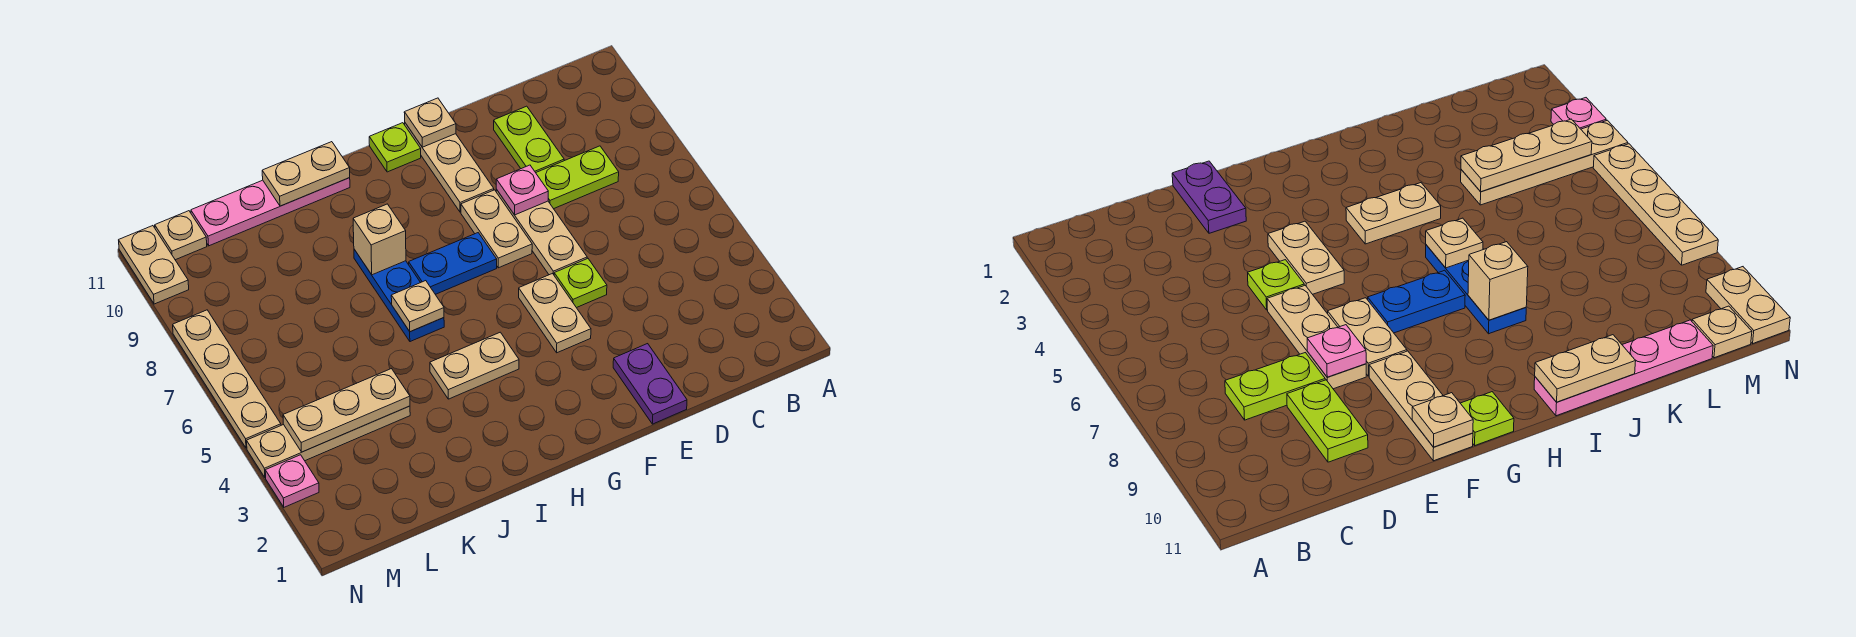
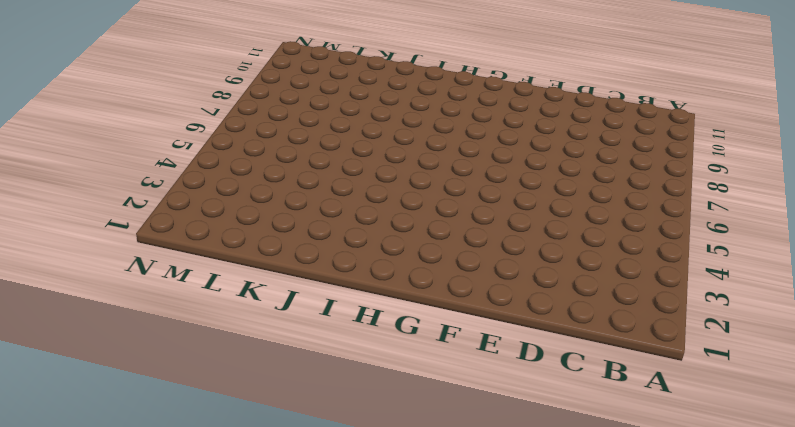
none -> lime plate C8:D8 level 1
none -> lime plate D9:D10 level 1
none -> purple plate E1:E2 level 1

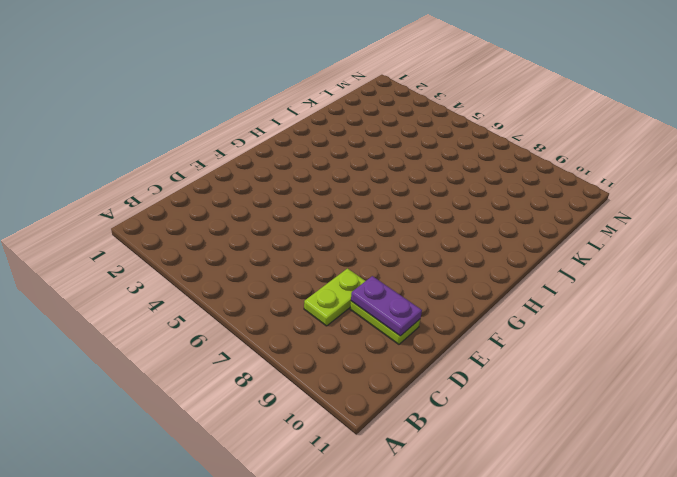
purple plate D9:D10 level 2 -> purple plate E1:E2 level 1
none -> lime plate E5 level 1
none -> tan plate E6:E8 level 1
none -> tan plate F4:F5 level 1

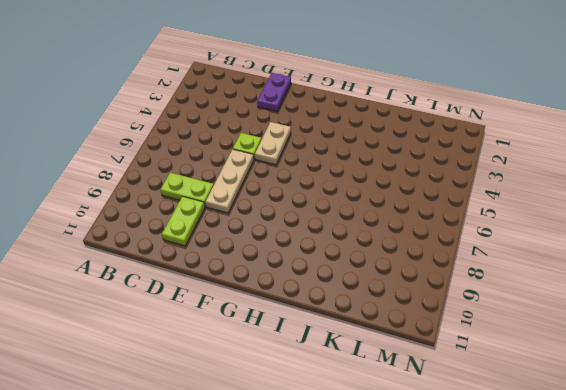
none -> tan plate F7:F8 level 1
none -> tan plate F9:F11 level 1
none -> blue plate G7:H7 level 1

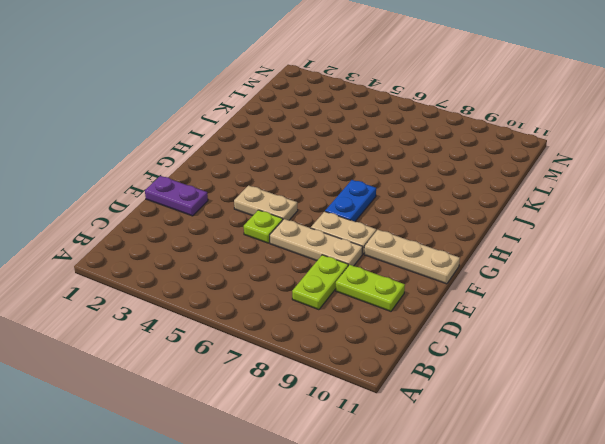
none -> lime plate G11 level 1
none -> tan plate H4:I4 level 1
none -> blue plate I6:I8 level 1

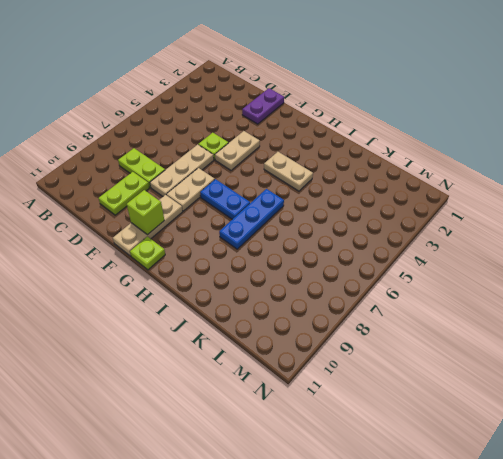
lime brick F10 level 2 -> none
none -> pink plate I11:L11 level 1
none -> tan plate K4:N4 level 1
none -> tan plate M11 level 1

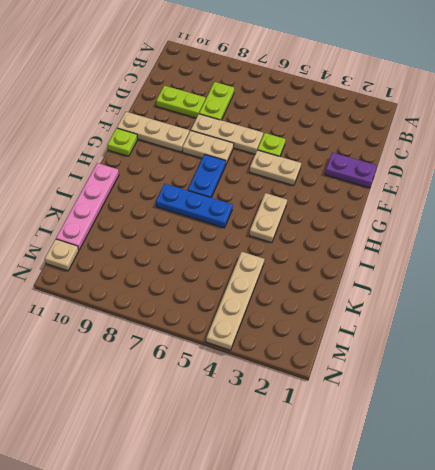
none -> pink plate N3 level 1
none -> tan plate N5:N8 level 1
none -> tan plate N10:N11 level 1

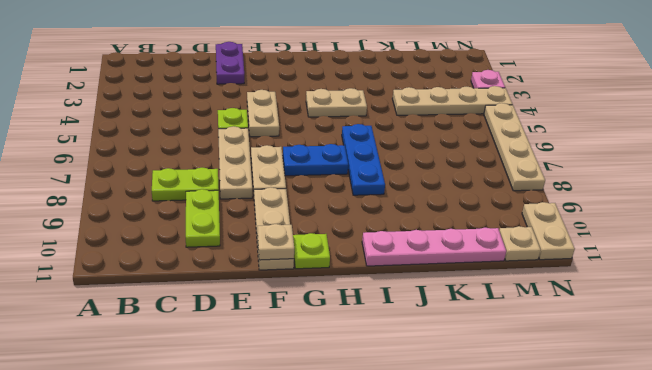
none -> pink plate E8 level 2
none -> tan plate I6 level 2
none -> tan brick I8 level 2

